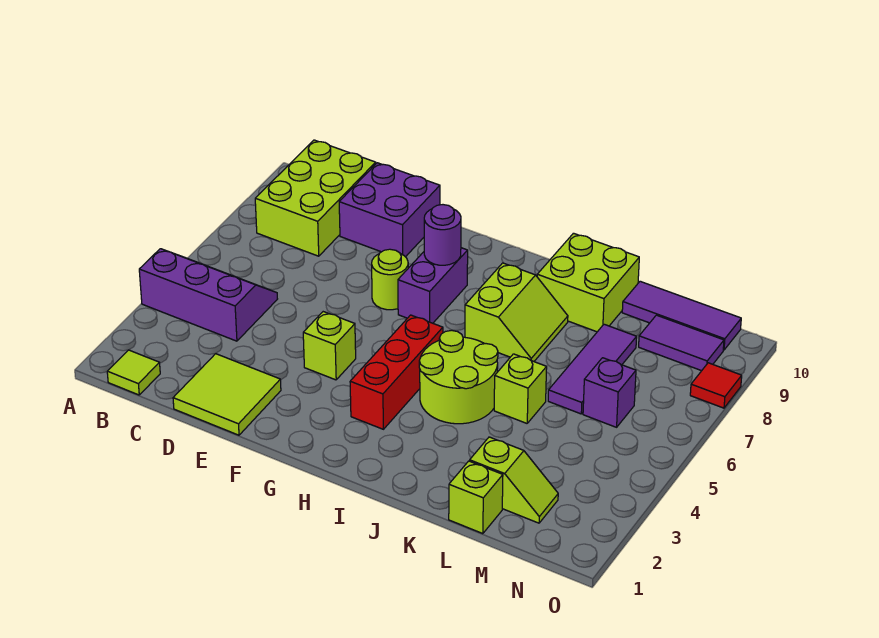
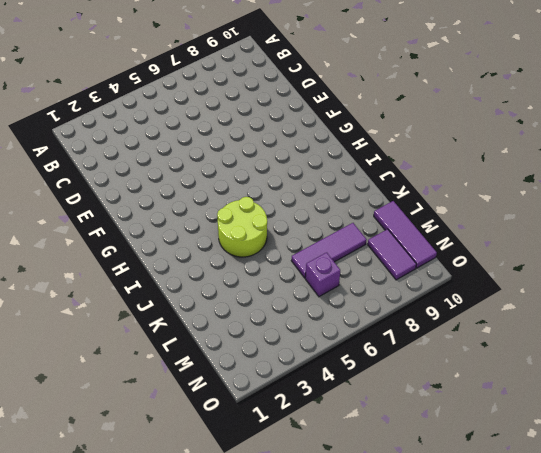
none -> purple slope A4:C5 level 1 top 4
none -> lime tile B1 level 1
none -> lime brick B8:C10 level 1

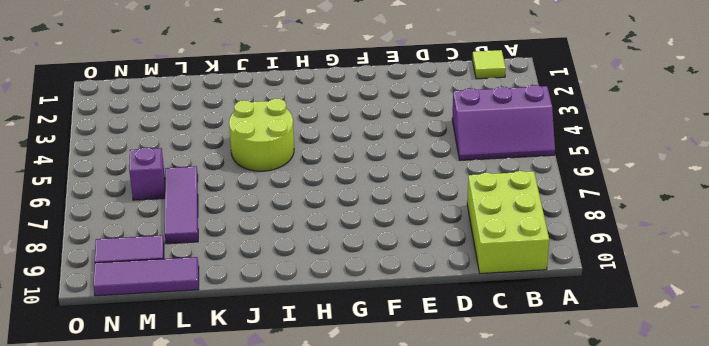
none -> lime tile D1:E2 level 1
none -> purple brick D9:E10 level 1
none -> lime brick F4 level 1

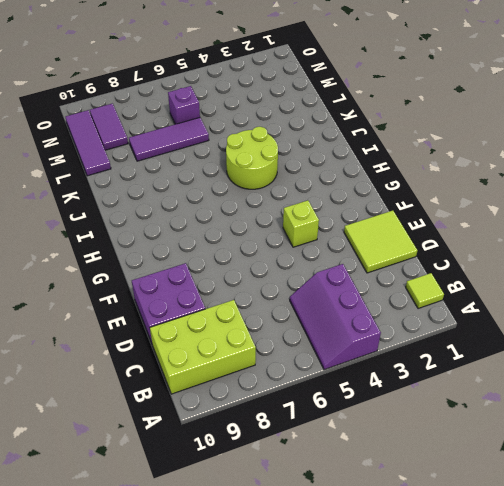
none -> lime round brick F7 level 1
none -> purple brick G7:G8 level 1
none -> red brick H3:H5 level 1

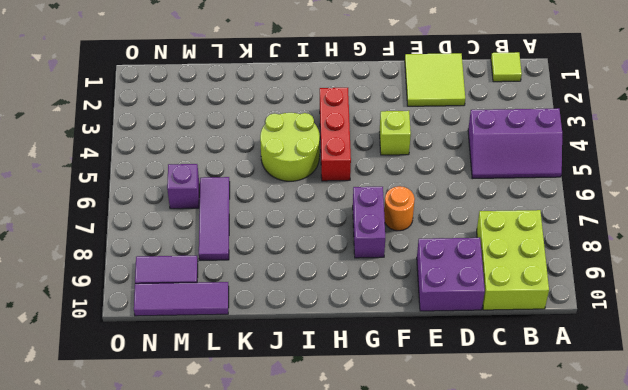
orange round brick F7 level 1 -> lime round brick F7 level 1
none -> lime slope I7:J8 level 1 top I
none -> lime brick J9:K10 level 1
none -> lime brick K5 level 1

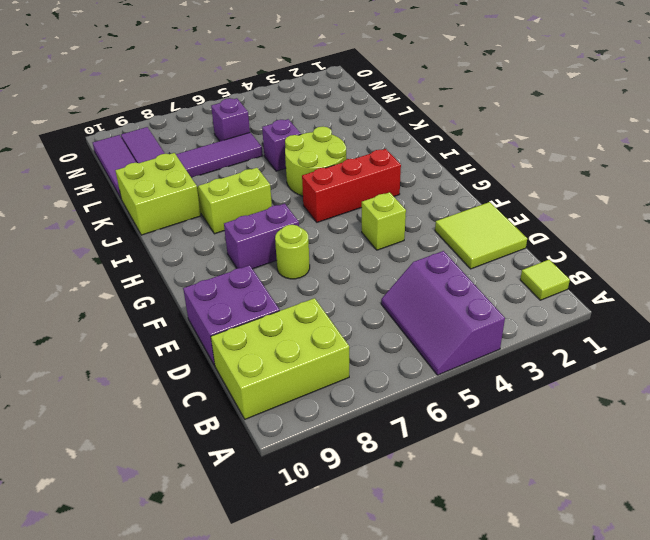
purple brick K5 level 1 -> lime brick K5 level 1
none -> lime brick L1 level 1
none -> lime slope L2:M2 level 1 top L
none -> red tile O8 level 1

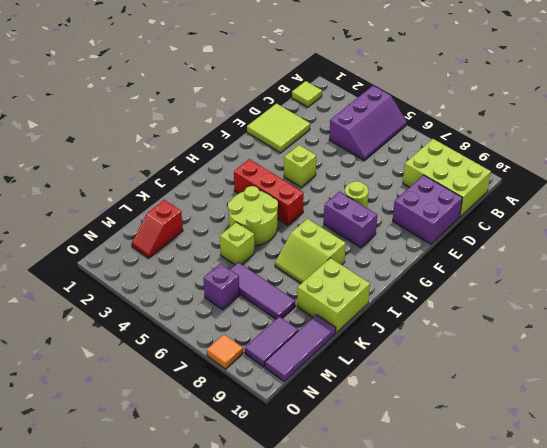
red slope L2:M2 level 1 top L -> lime slope L2:M2 level 1 top L
orange tile O8 level 1 -> red tile O8 level 1
none -> lime brick L1 level 1
none -> purple round brick G8 level 2

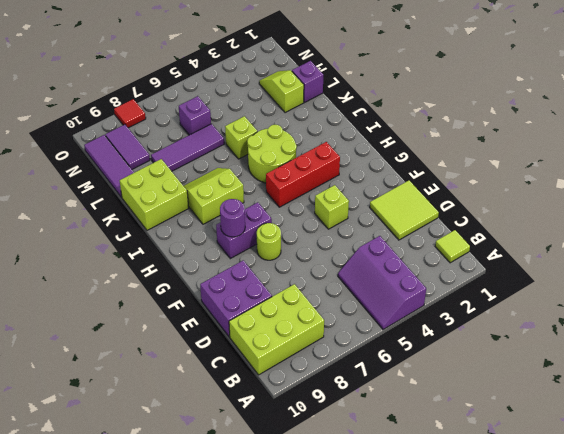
purple brick L1 level 1 -> lime brick L1 level 1

